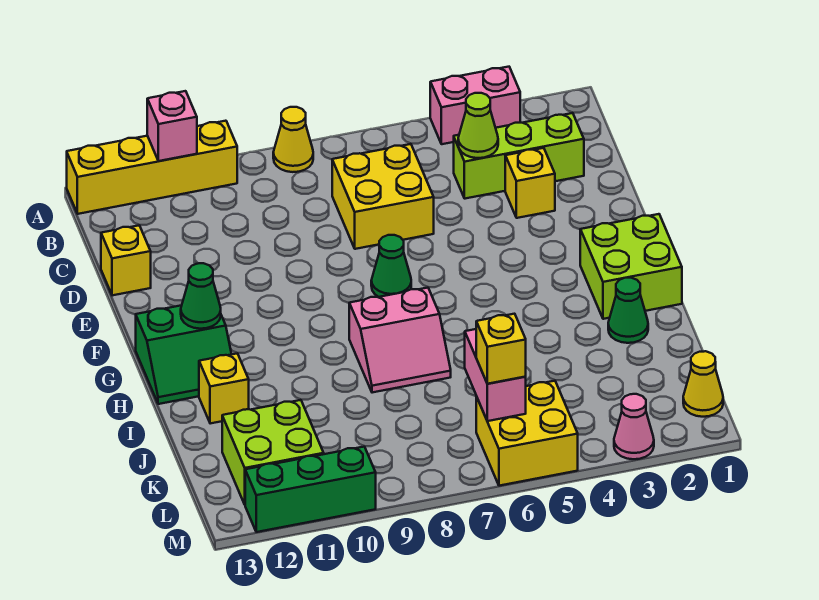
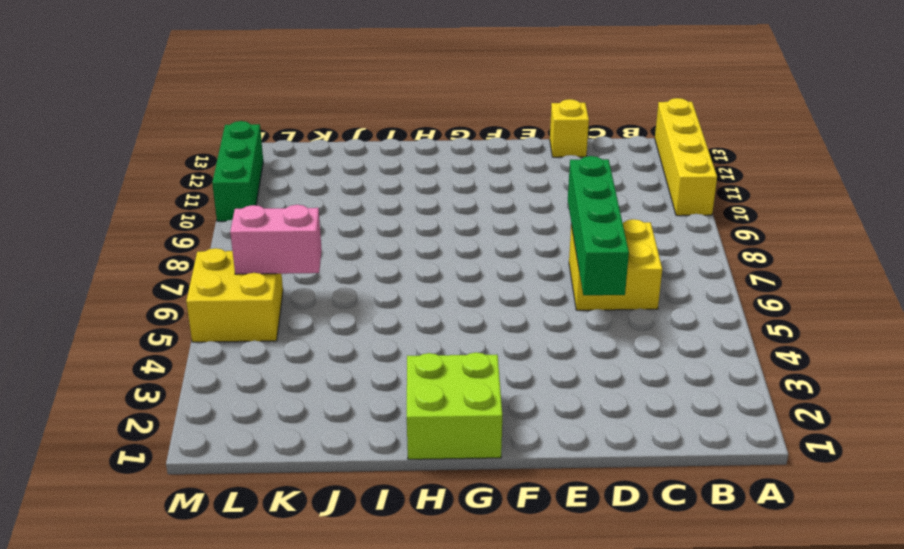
green brick D5:D8 level 2 -> none
none -> pink brick A3:A4 level 1
none -> yellow cone A8 level 1
none -> lime brick C2:C4 level 1

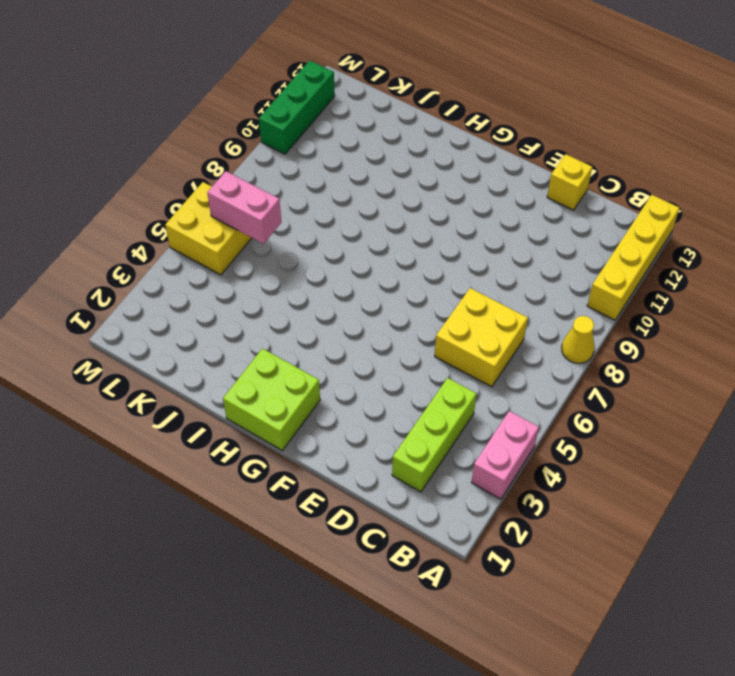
none -> yellow brick D3 level 1
none -> green cone F7 level 1
none -> green slope G12:H13 level 1 top G

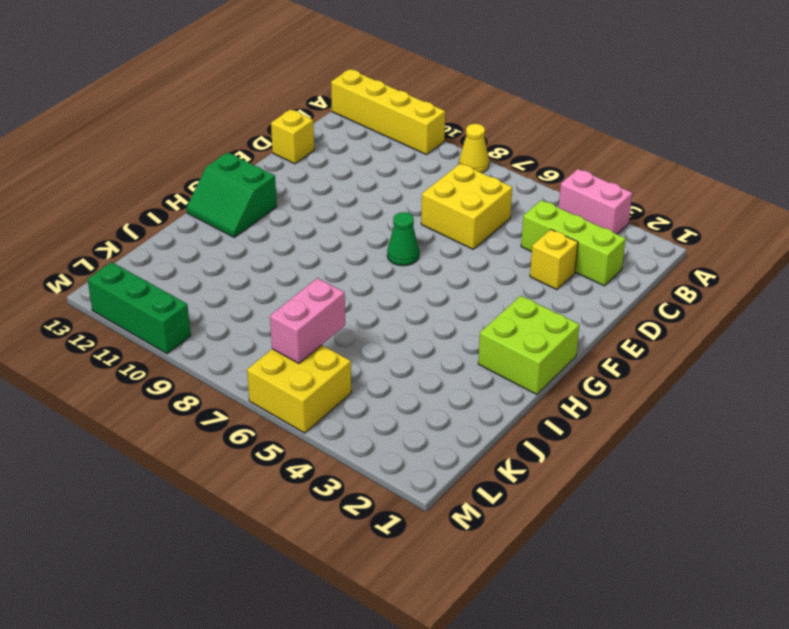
none -> pink slope H7:I8 level 1 top H
none -> green cone I2 level 1
none -> yellow brick I12 level 1

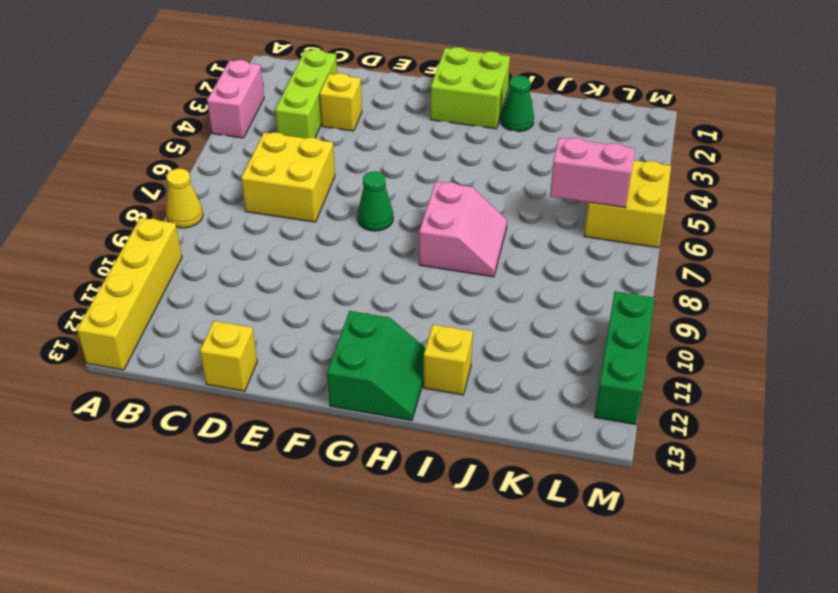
none -> lime brick K11:L12 level 1
none -> yellow cone L1 level 1
none -> pink cone M3 level 1

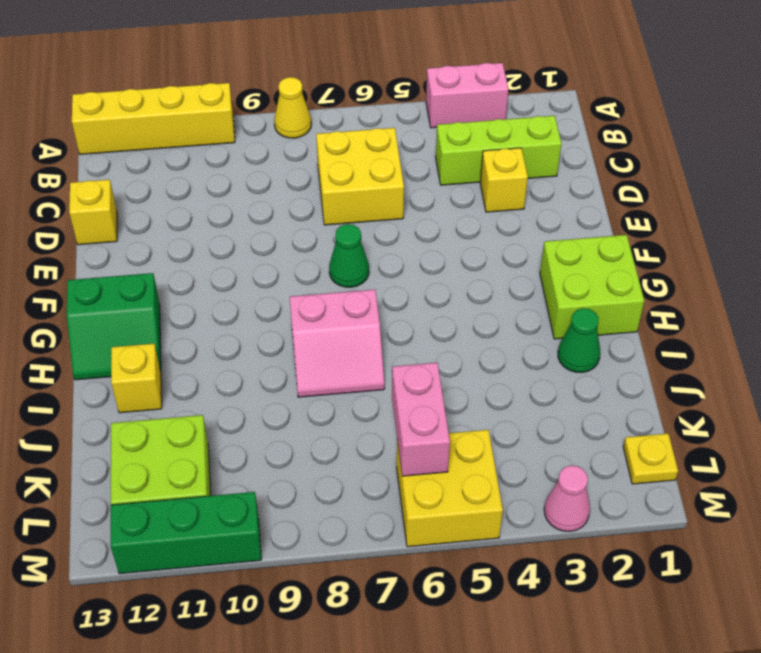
yellow plate L1 level 1 -> yellow cone L1 level 1
none -> pink brick A11 level 2
none -> lime cone C4 level 2
none -> green cone G12 level 2

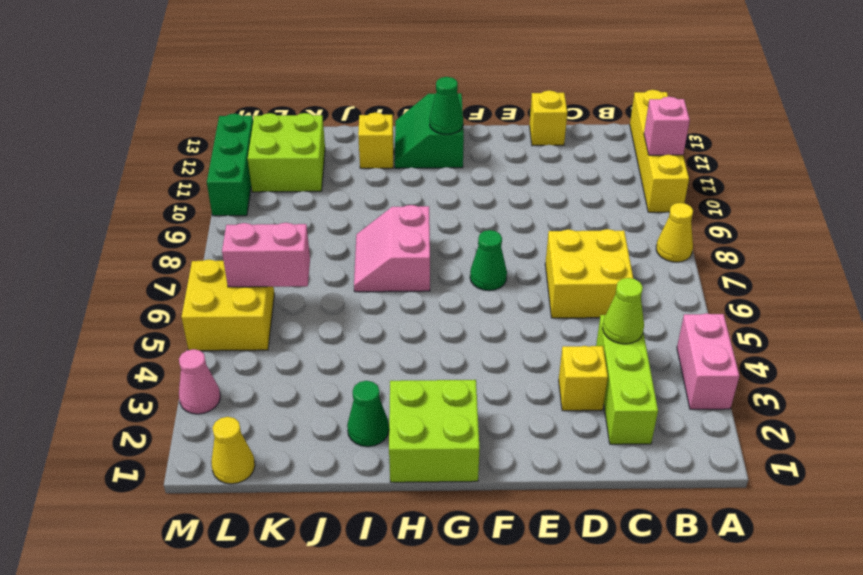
none -> yellow brick L6 level 3

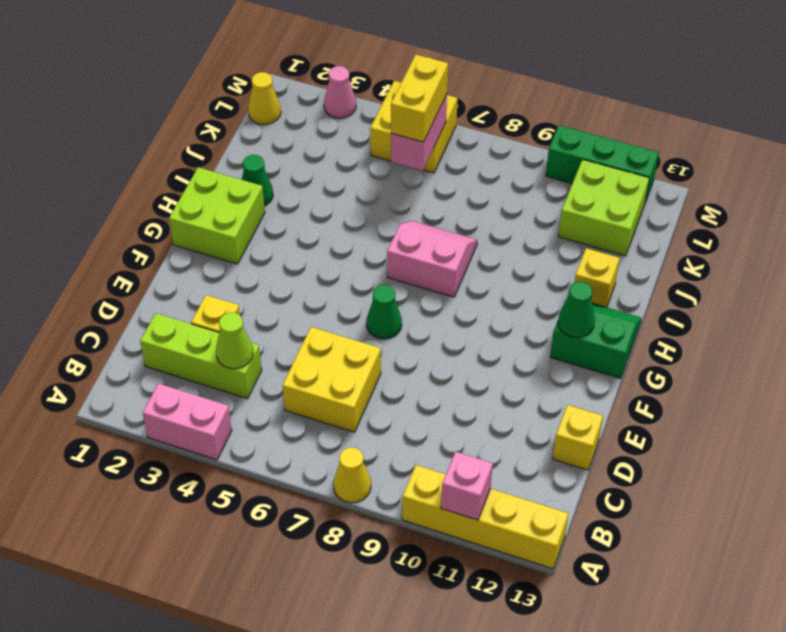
yellow brick K6:L6 level 3 -> yellow brick L6 level 3

